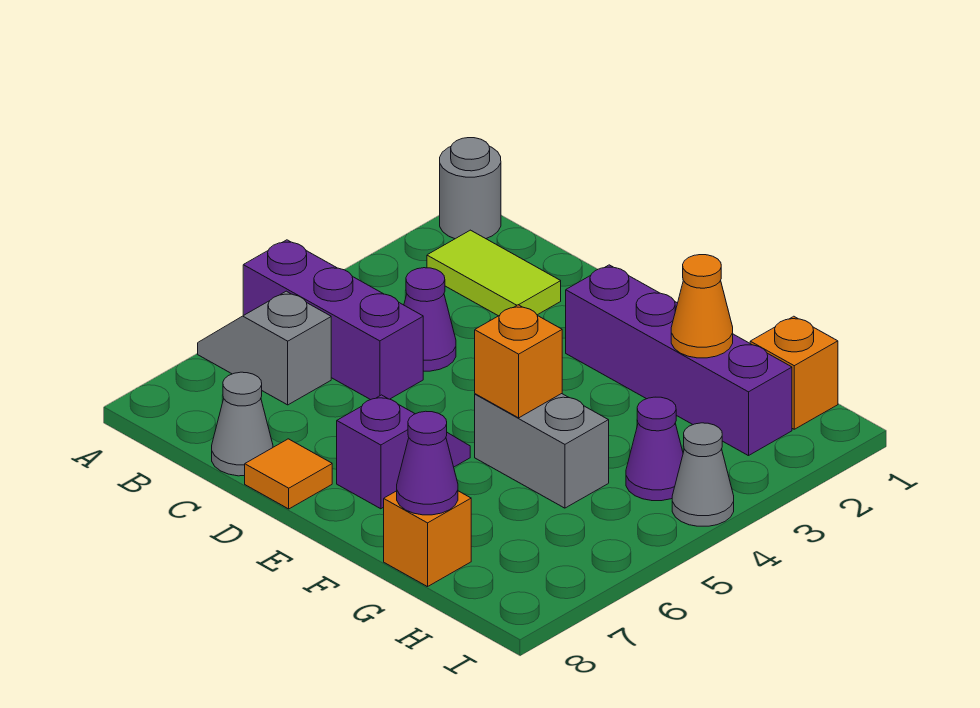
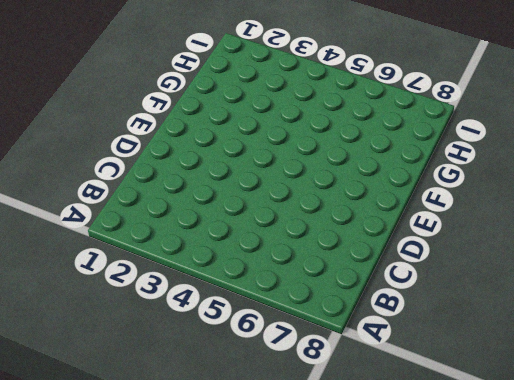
none -> grey round brick A1 level 1
none -> purple brick A5:C5 level 1
none -> grey slope A6:B6 level 1 top B

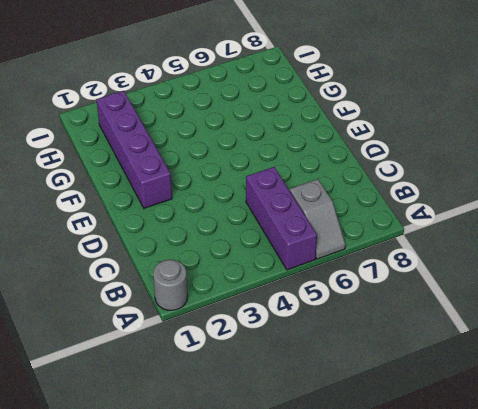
none -> lime tile B2:C2 level 1
none -> purple cone C4 level 1
none -> grey cone C8 level 1

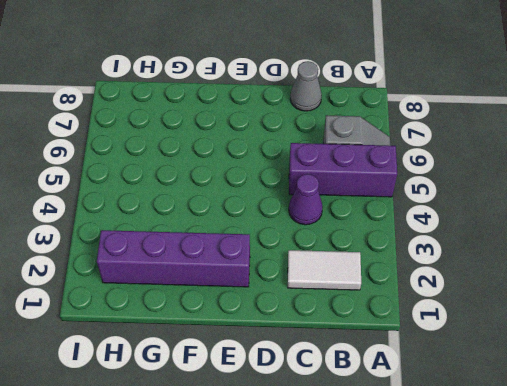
white tile B2:C2 level 1 -> lime tile B2:C2 level 1
none -> grey round brick A1 level 1
none -> orange tile D8 level 1
none -> purple slope E6:E7 level 1 top 7

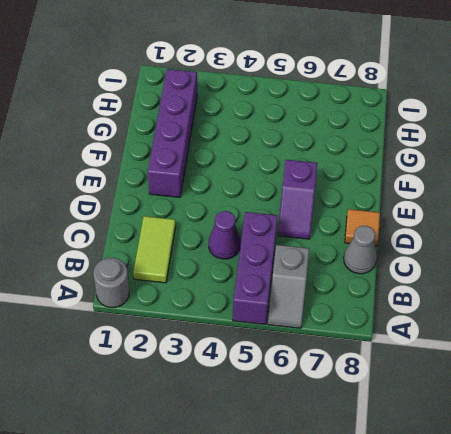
purple slope D6:E6 level 1 top E -> purple slope E6:E7 level 1 top 7
none -> grey brick F5:G5 level 1
none -> orange brick G8 level 1
none -> orange brick H1 level 1

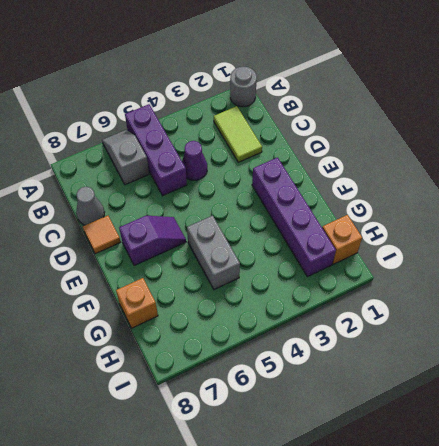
none -> purple cone H4 level 1
none -> grey cone I4 level 1
none -> orange brick F5 level 2

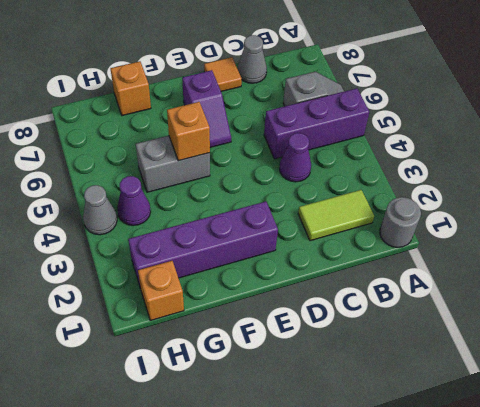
none -> orange cone G2 level 2
none -> purple cone G8 level 2

